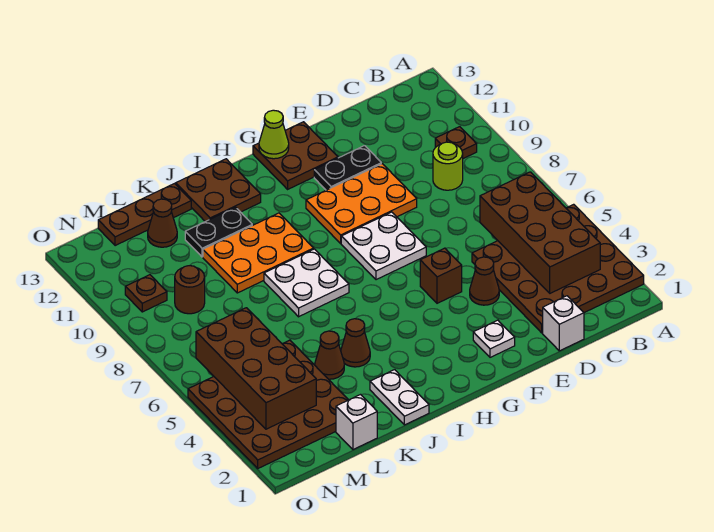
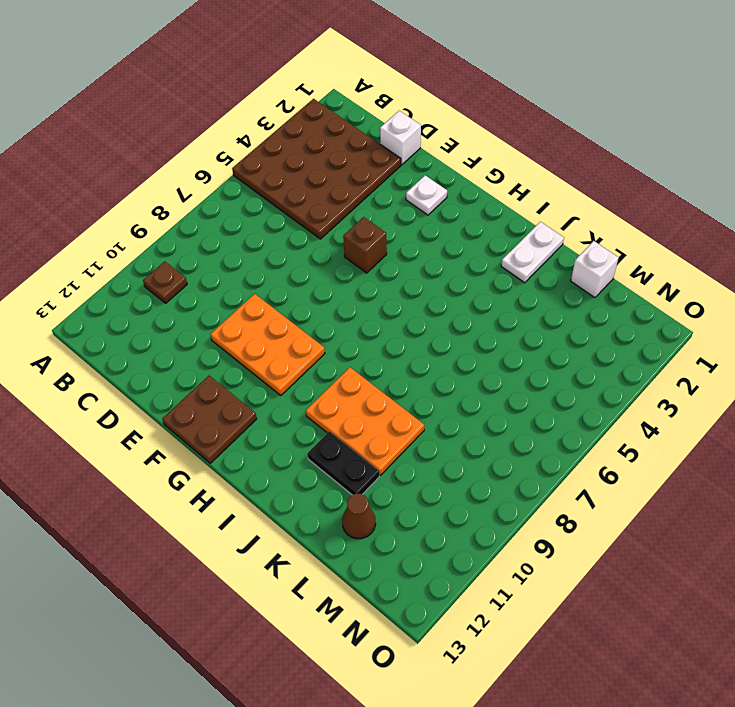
none -> lime round brick C9 level 1
none -> brown cone E4 level 1
none -> black plate E11:F11 level 1

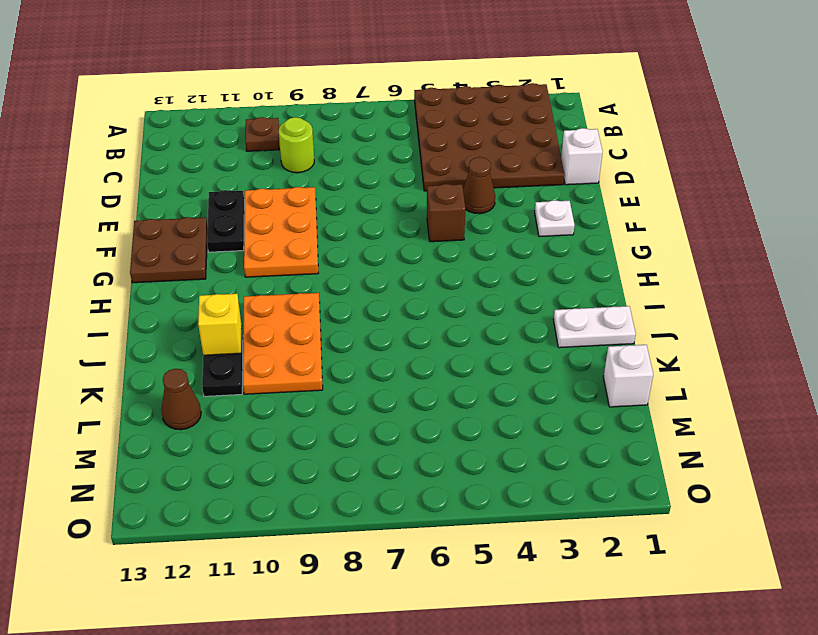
yellow brick J11 level 2 -> none
none -> white plate F7:G8 level 1
none -> white plate I7:J8 level 1
none -> brown plate I12:J13 level 1

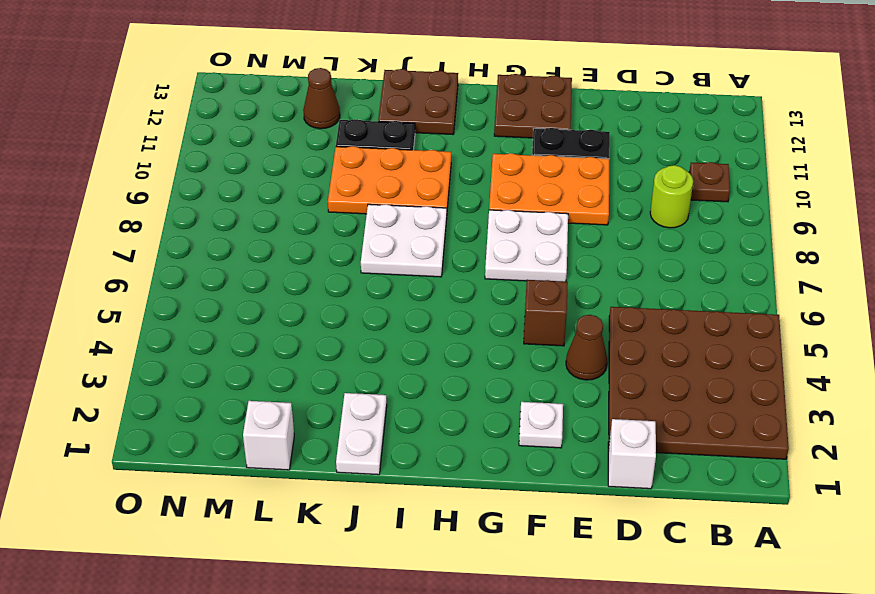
none -> brown cone J4 level 1
none -> brown cone K4 level 1
none -> brown plate K13:M13 level 1

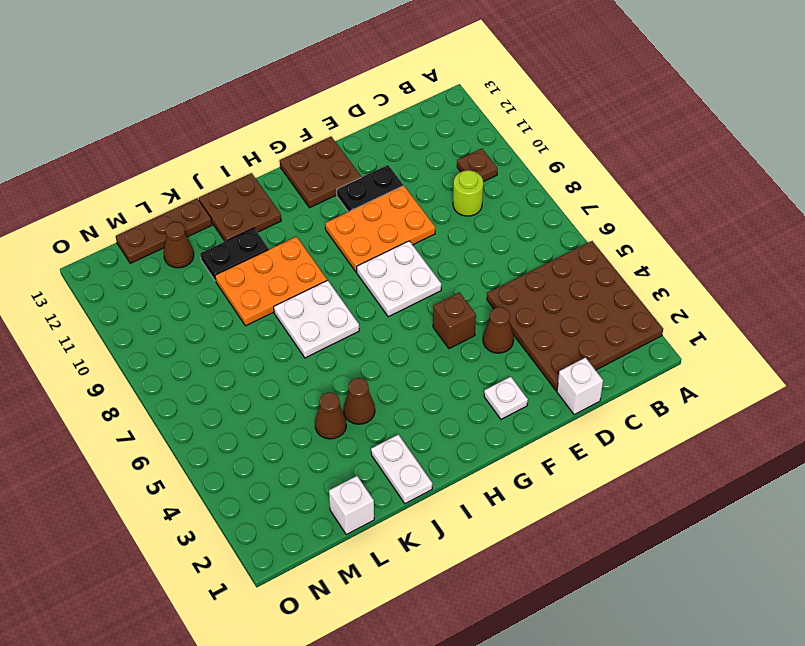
none -> brown plate L2:O5 level 1
none -> brown round brick M9 level 1
none -> brown plate N10 level 1

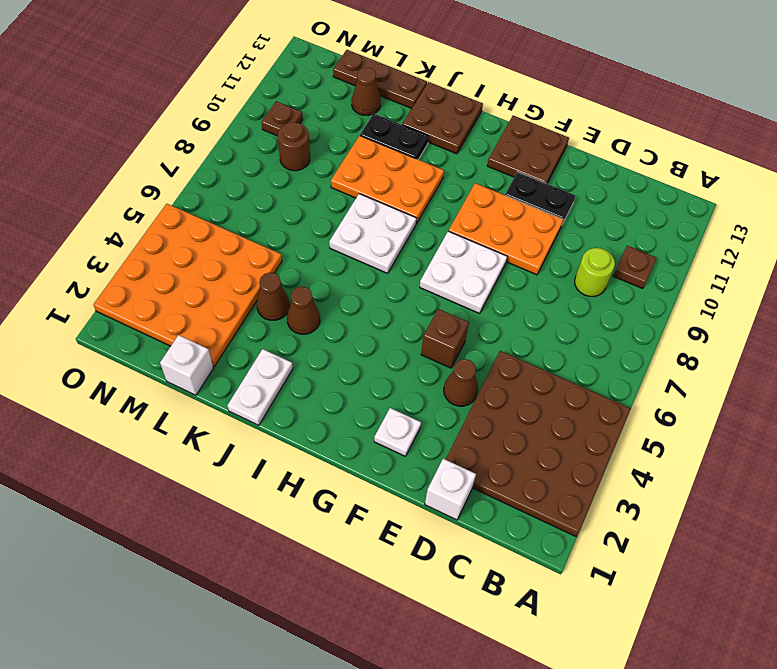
orange plate L2:O5 level 1 -> brown plate L2:O5 level 1
none -> brown brick B3:C6 level 2
none -> lime cone G13 level 2
none -> brown brick M3:N6 level 2

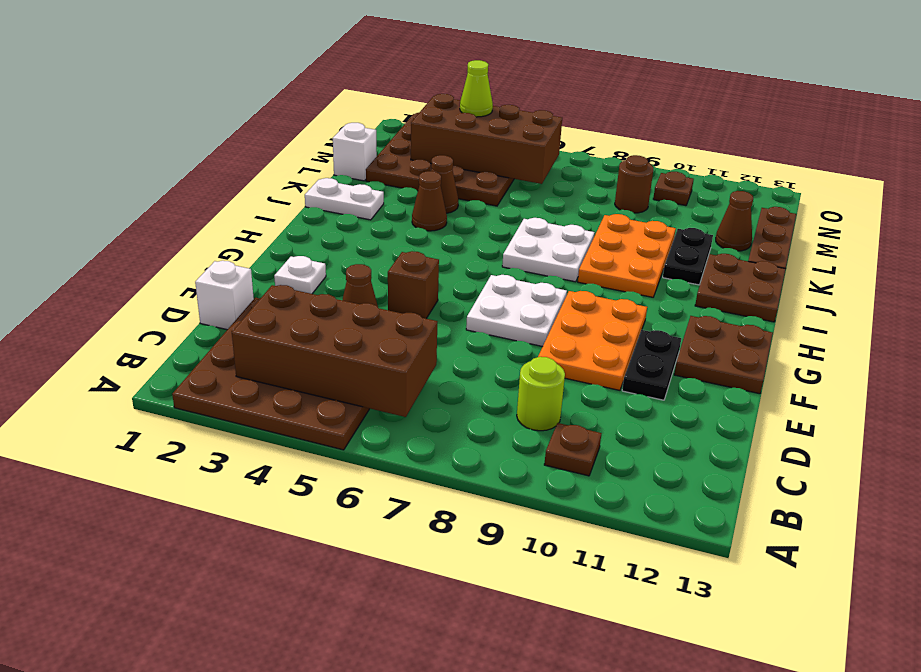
lime cone N4 level 3 -> lime cone G13 level 2

